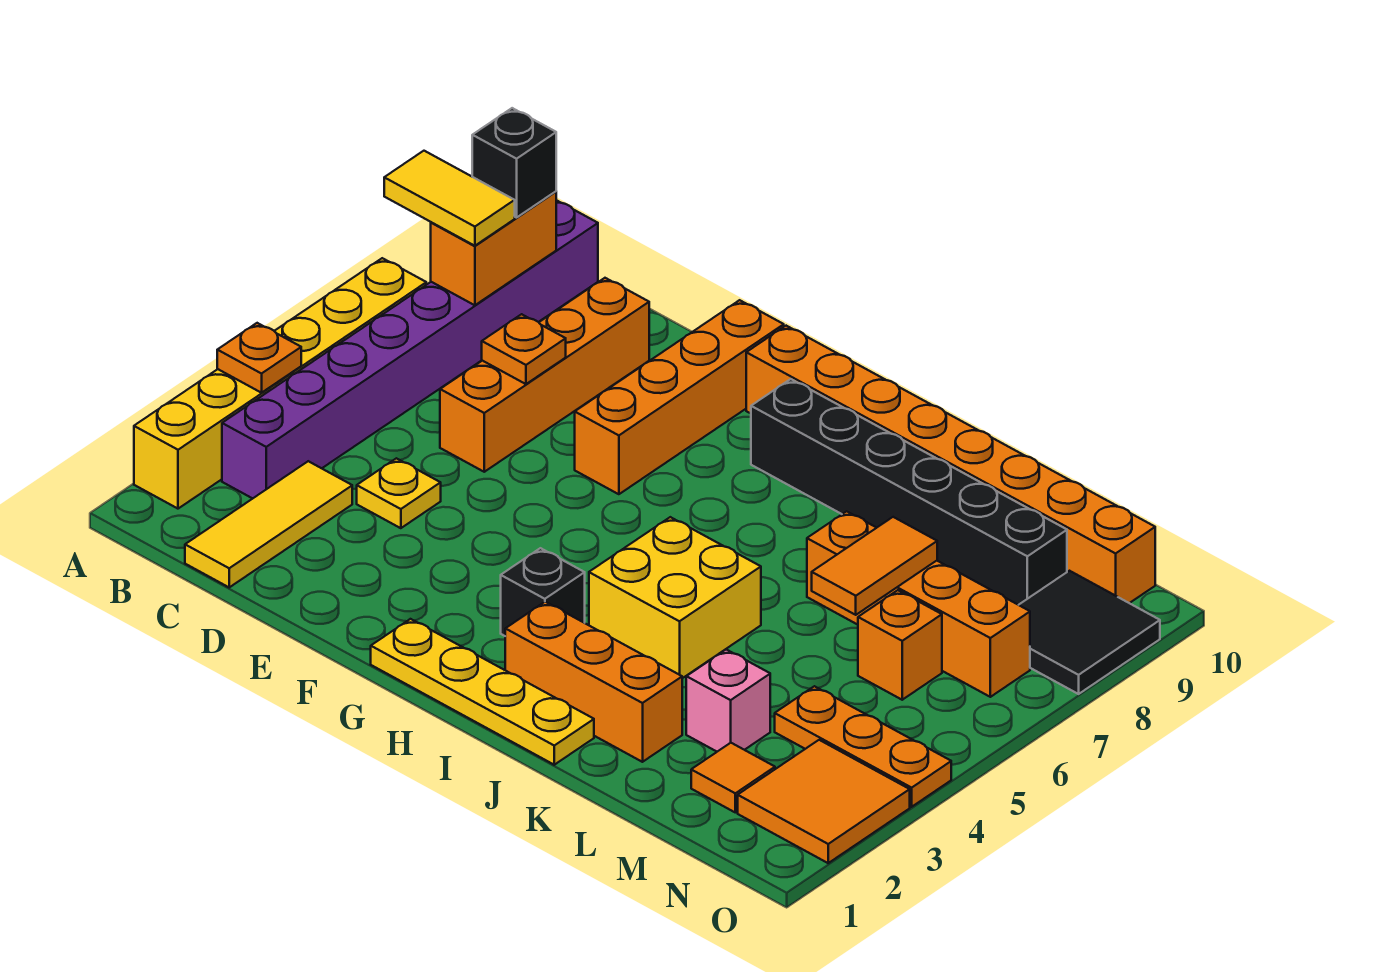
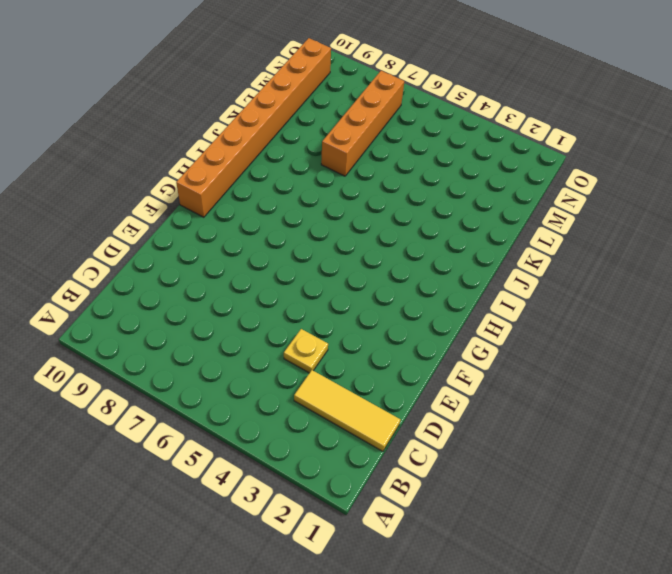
none -> yellow brick A2:A7 level 1
none -> purple brick B3:B10 level 1
none -> orange brick D6:D9 level 1

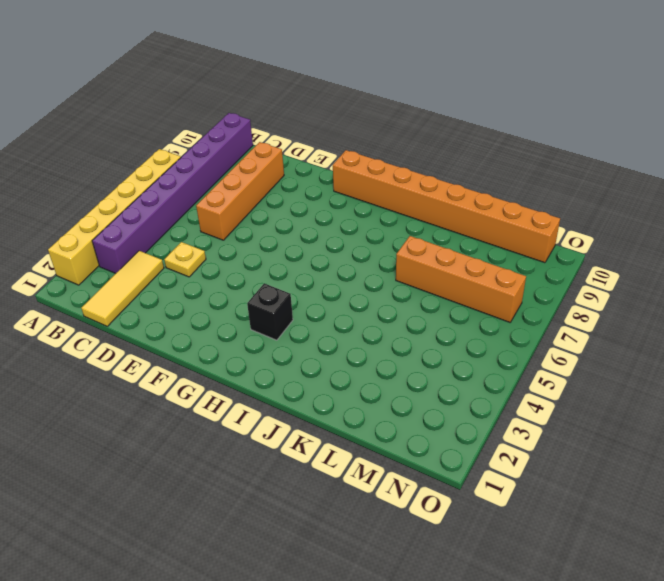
none -> orange brick F7:F10 level 1
none -> yellow plate G1:J1 level 1
none -> black brick H9:M9 level 1

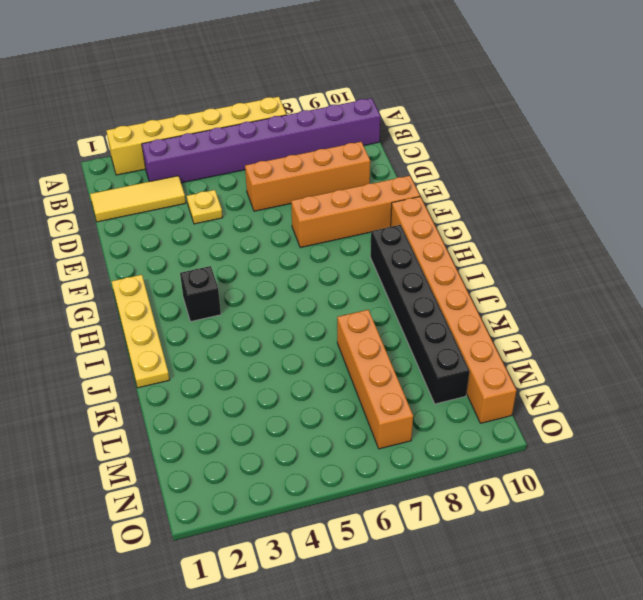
none -> orange brick I2:K2 level 1
none -> yellow brick I4:J5 level 1
none -> pink brick L3 level 1

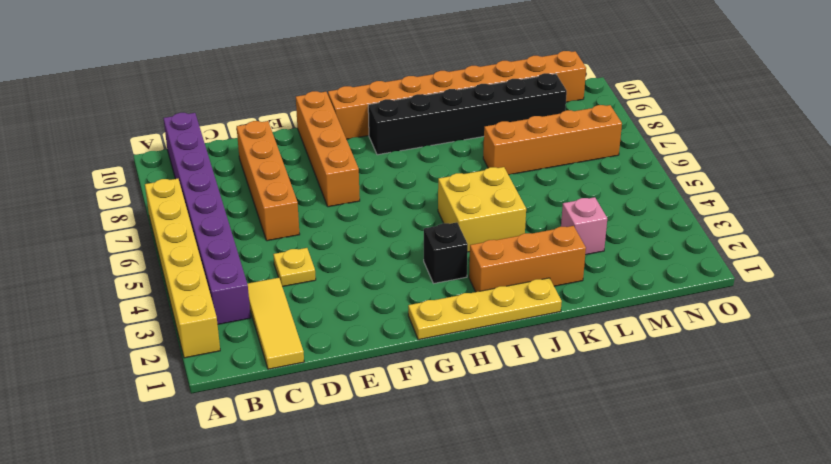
none -> orange tile M2 level 1
none -> orange plate M4:O4 level 1
none -> orange brick M6 level 1

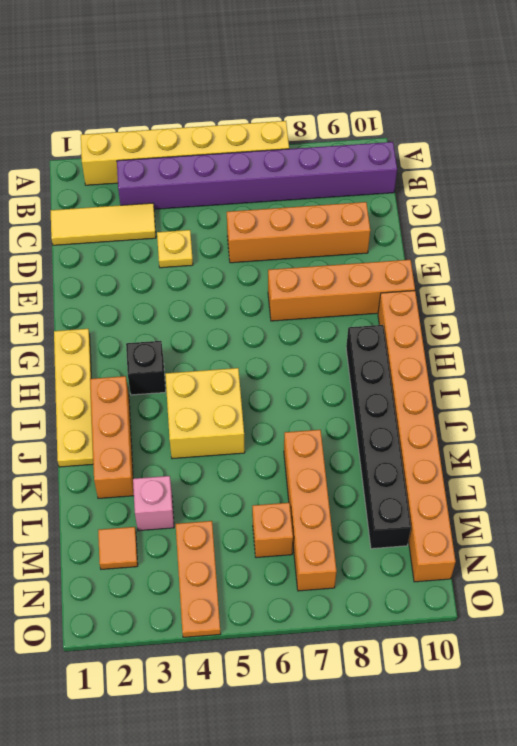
none -> orange tile N2:O3 level 1
none -> black tile N8:O9 level 1
none -> orange plate A4 level 2

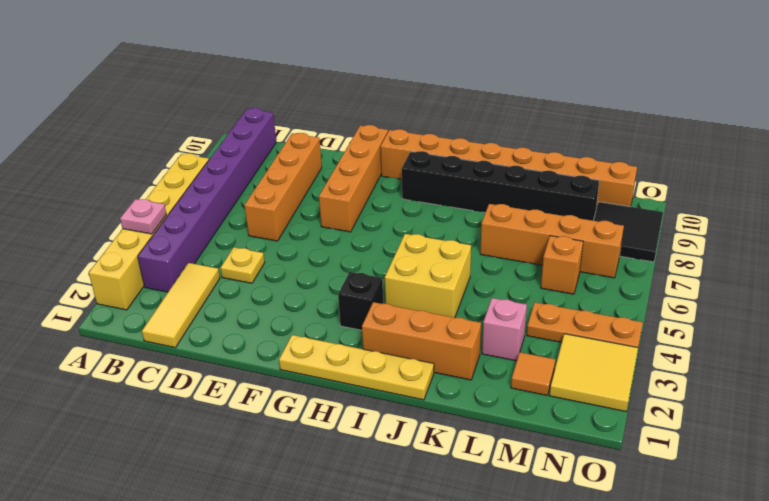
pink plate A4 level 2 -> orange plate A4 level 2
yellow tile N2:O3 level 1 -> orange tile N2:O3 level 1
none -> orange brick B8:B9 level 2
none -> orange plate D7 level 2
none -> orange tile L6:L7 level 2

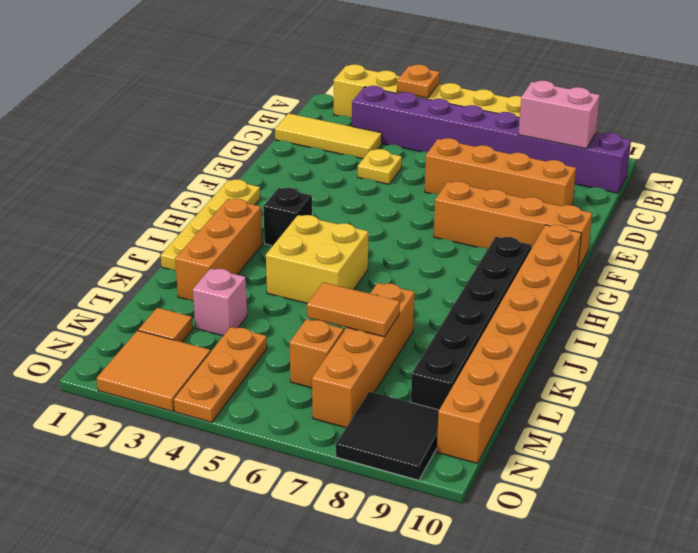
pink brick B8:B9 level 2 -> orange brick B8:B9 level 2
none -> orange plate D7 level 2
none -> yellow tile A8:B8 level 3
none -> black brick B9 level 3

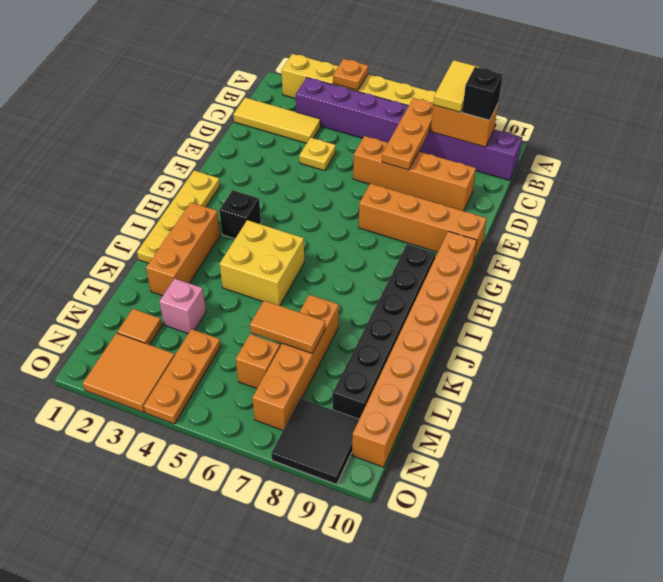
orange plate B7:D7 level 2 -> orange plate D7 level 2

